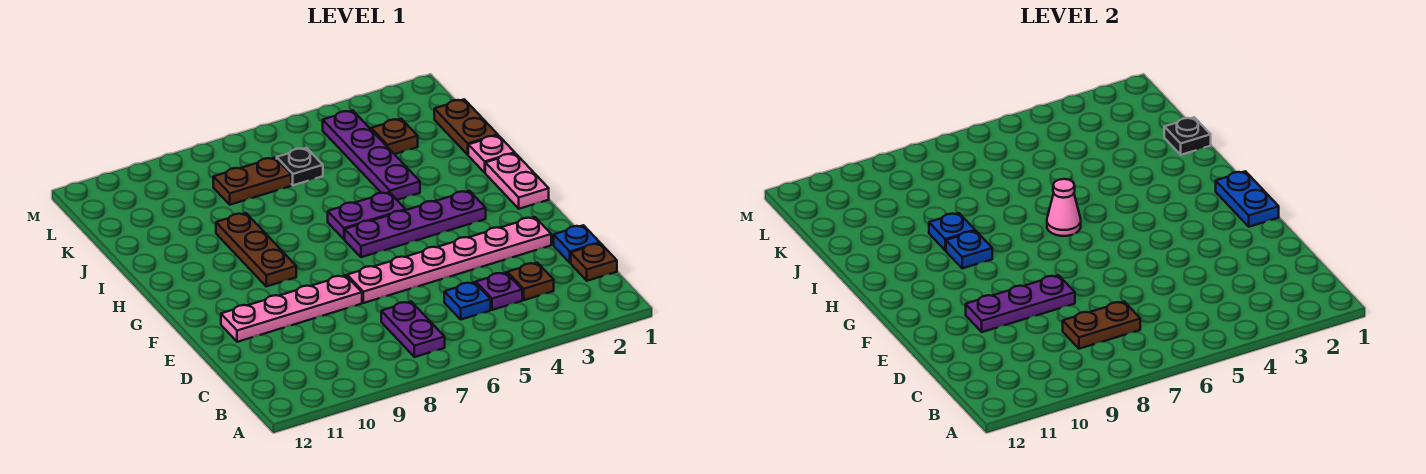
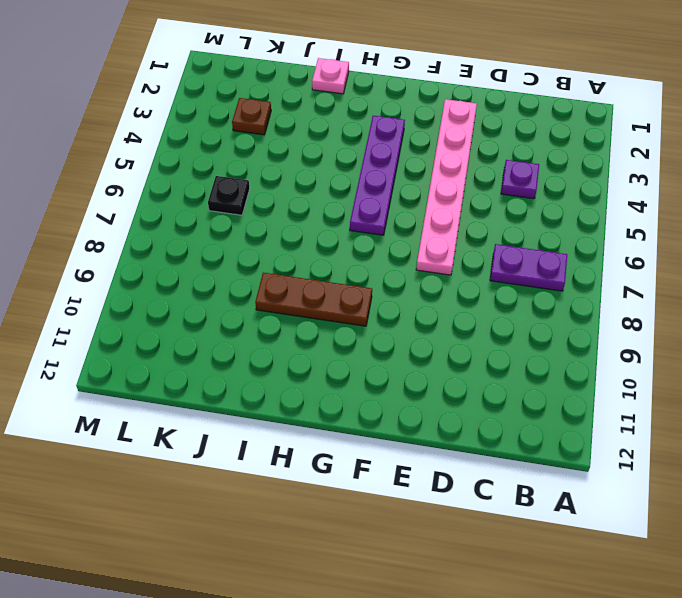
none -> brown plate C1 level 1
none -> brown plate C3 level 1
none -> blue plate C5 level 1

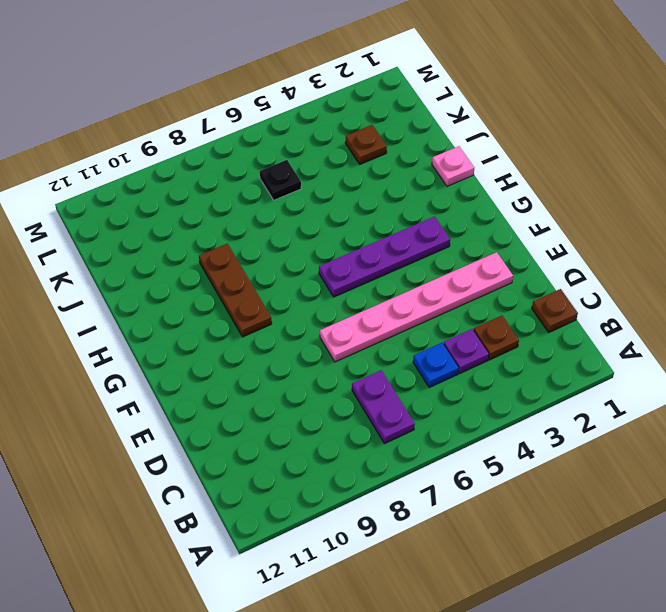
none -> blue plate D1 level 1
none -> pink plate E8:E11 level 1
none -> pink plate G1:H1 level 1

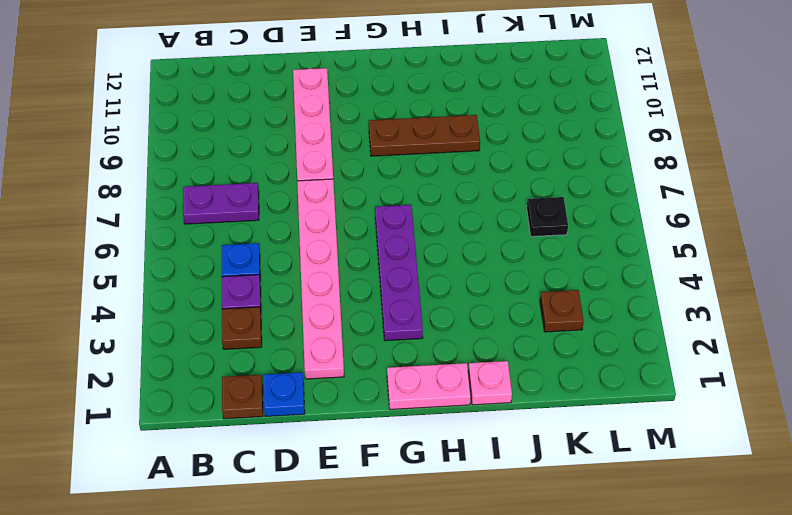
none -> purple plate H5:H6 level 1
none -> purple plate I4:L4 level 1
none -> brown plate J1:K1 level 1

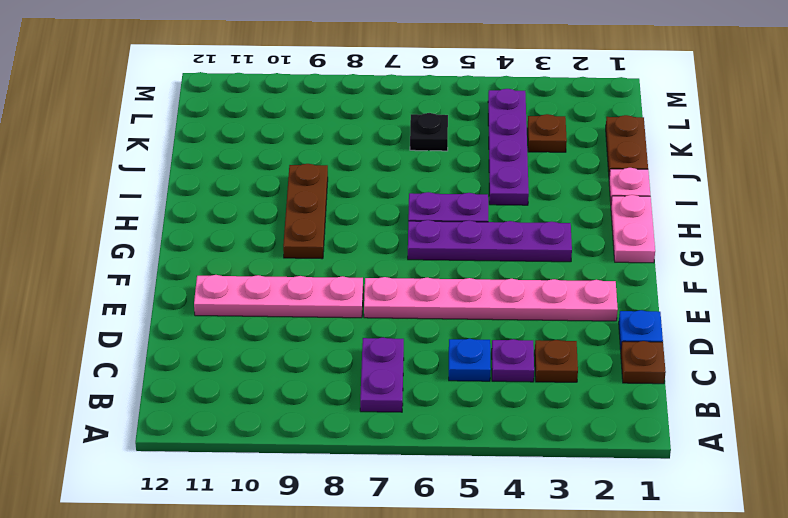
none -> brown plate K7:K8 level 1
none -> brown plate C7:C8 level 2
none -> purple plate E8:E10 level 2

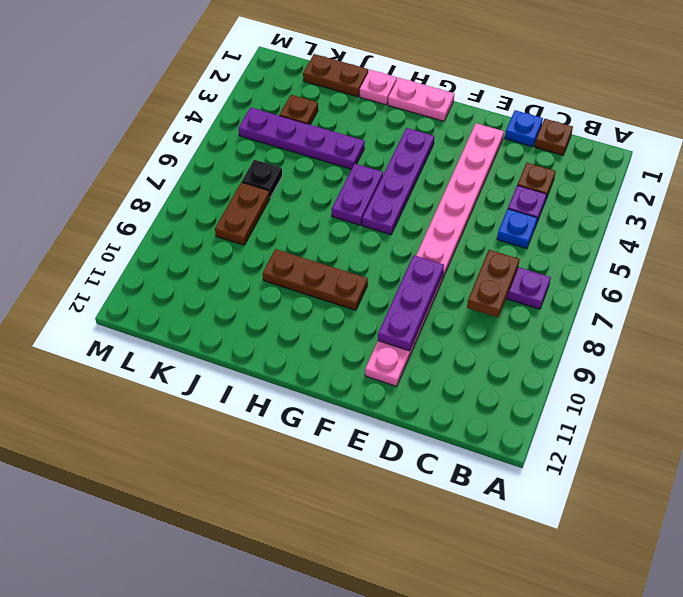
none -> blue plate F1:G1 level 2
none -> pink cone H6 level 2
none -> blue plate H9 level 2

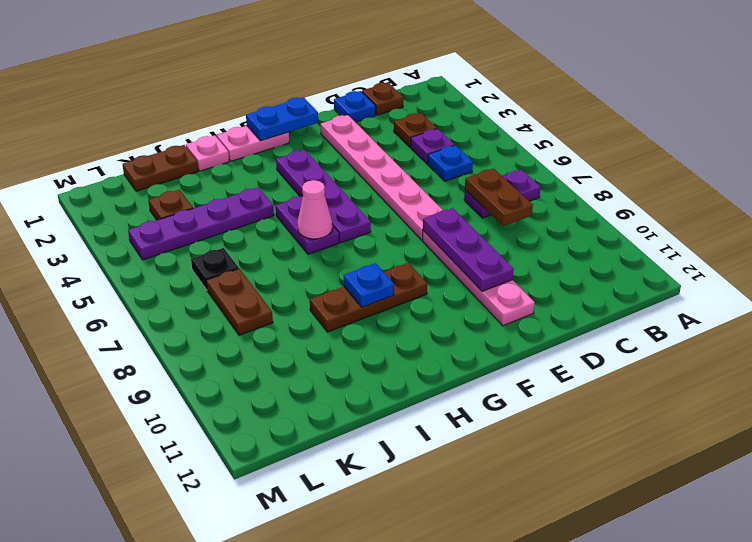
none -> blue plate I9 level 2
none -> black plate J1 level 2

